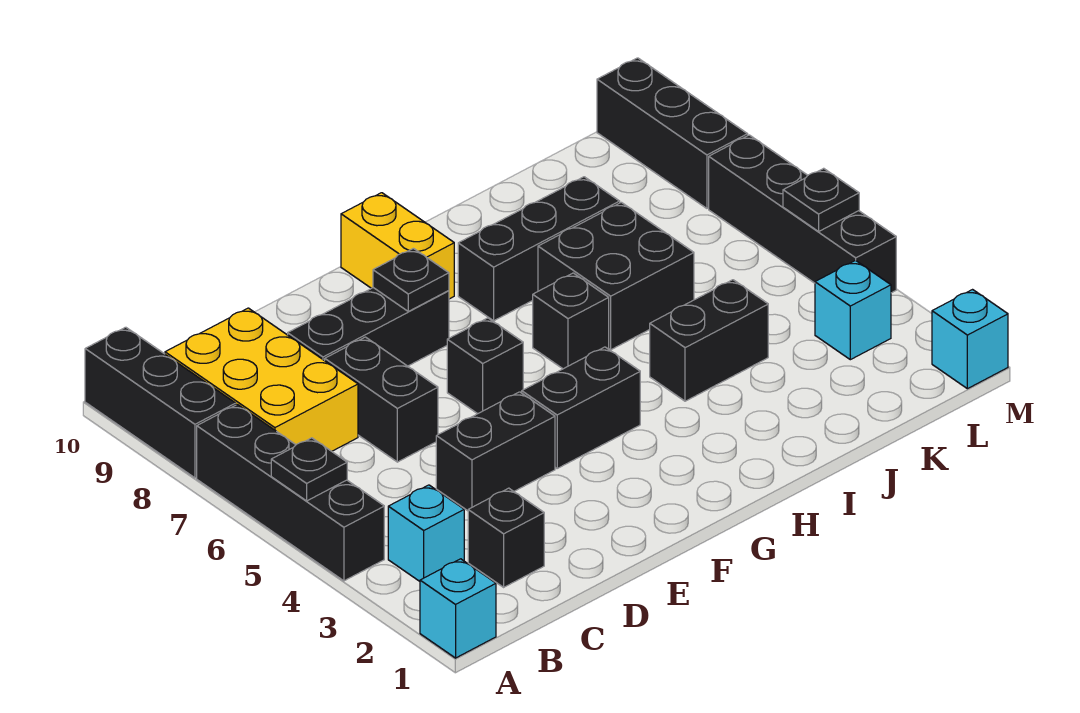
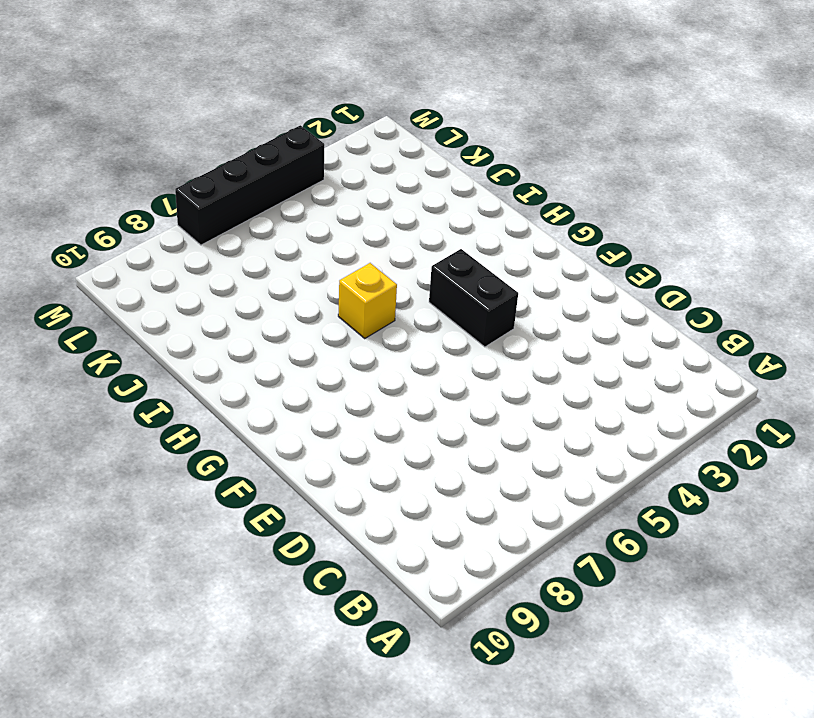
yellow brick H6 level 1 -> black brick H6 level 1
none -> cyan brick A1 level 1
none -> black brick A4:A7 level 1
none -> black brick A8:A10 level 1

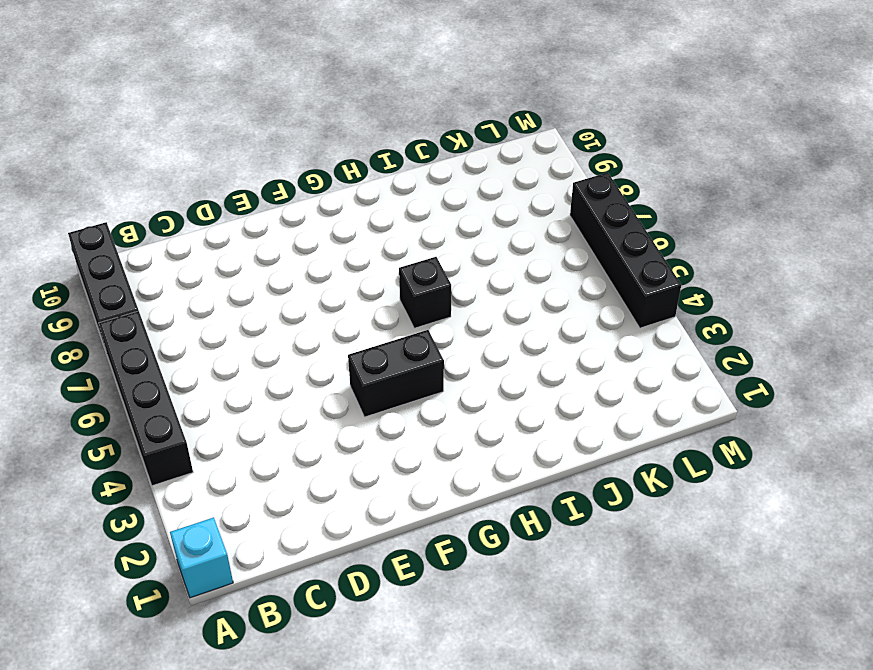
none -> cyan brick B3 level 1
none -> yellow brick B7:C9 level 1
none -> black brick C2 level 1

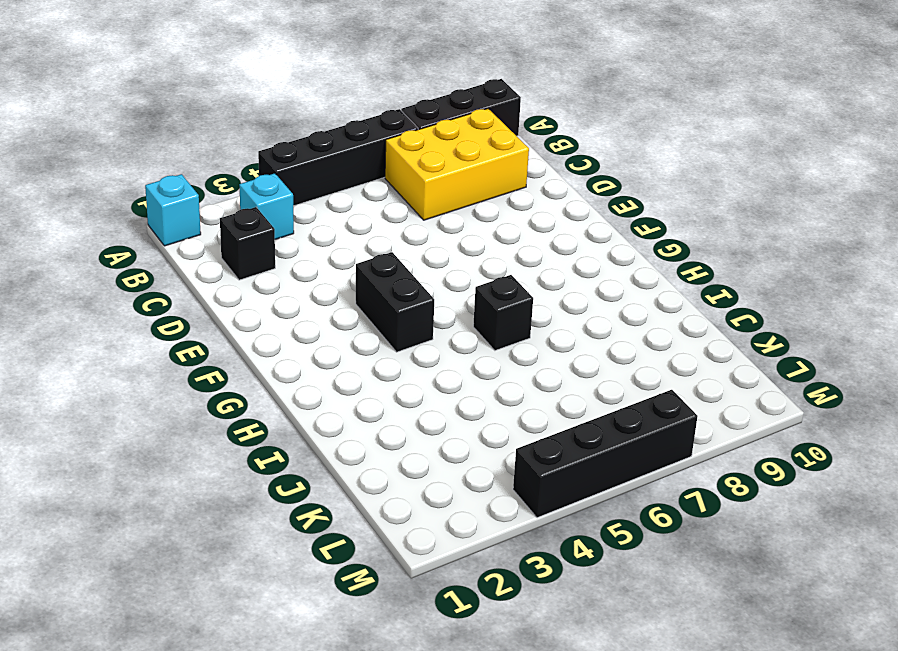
none -> black brick D4:E4 level 1
none -> black brick D6:D7 level 1
none -> black brick D8:F8 level 1

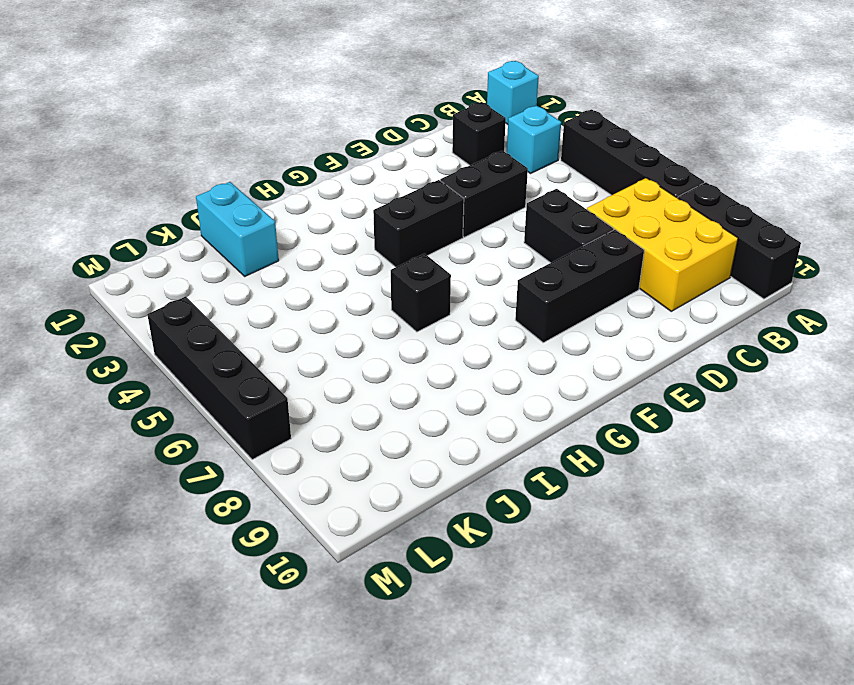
cyan brick J1:J2 level 1 -> none
none -> black brick F6 level 1
none -> yellow brick G9:G10 level 1
none -> black brick H8:J8 level 1

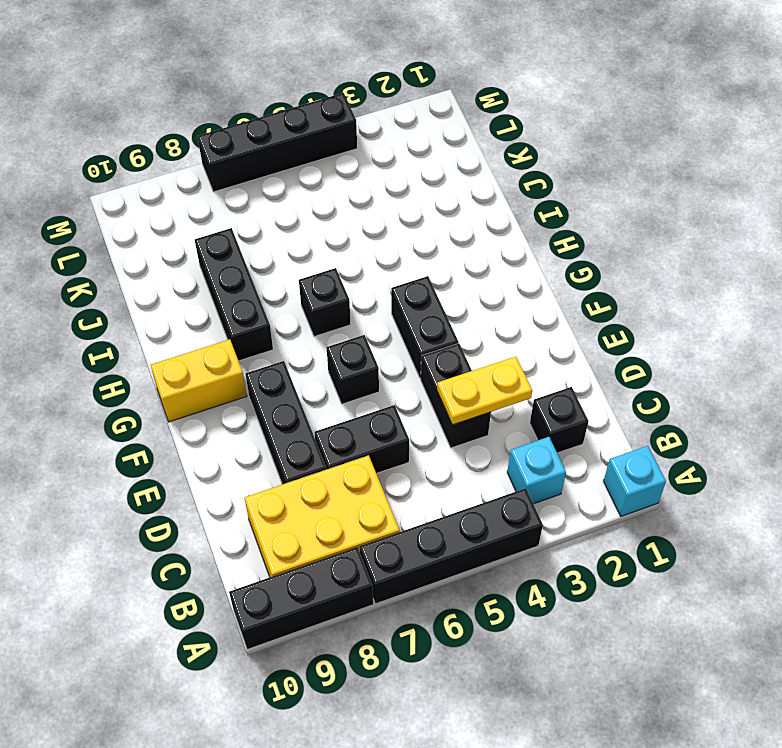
yellow plate D3:D4 level 2 -> none
none -> black brick I4:J4 level 1
none -> black brick I6:J7 level 1
none -> cyan brick L3 level 1

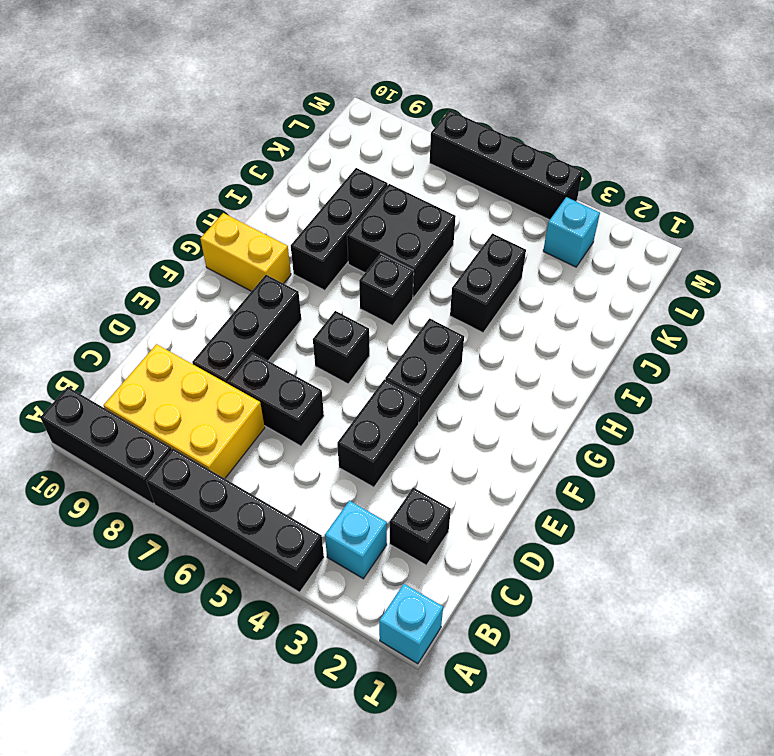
none -> cyan brick M1 level 1
none -> black brick M8:M10 level 1
none -> black plate A5 level 2

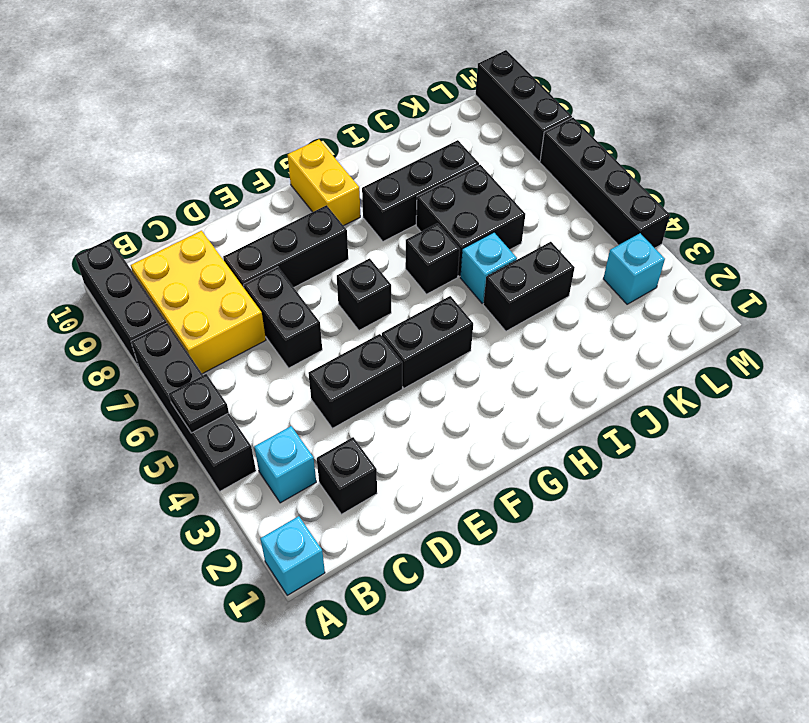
cyan brick I5 level 1 -> cyan brick M1 level 1
none -> black plate F8 level 2
none -> black plate M5 level 2

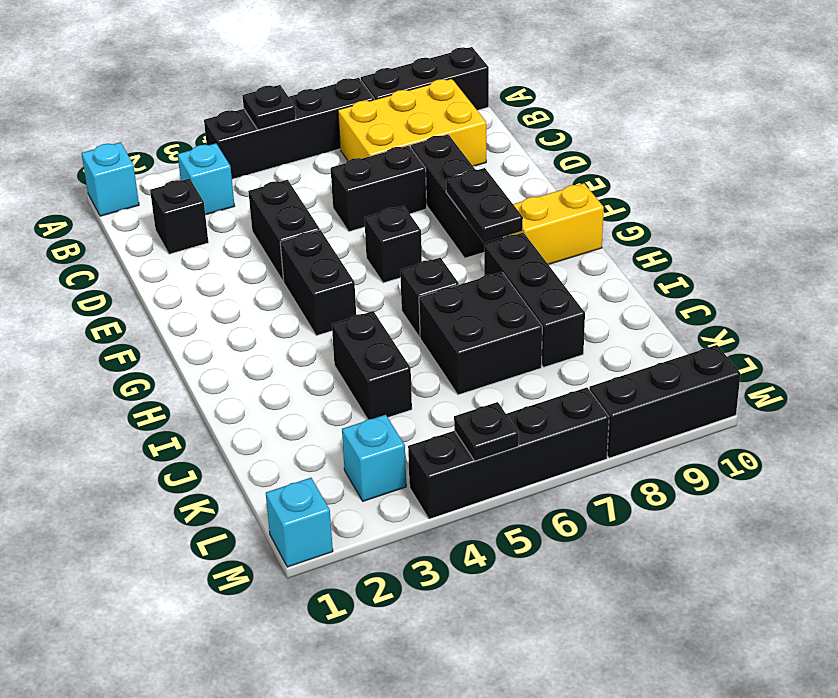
black plate F8:G8 level 2 -> black plate F8 level 2

